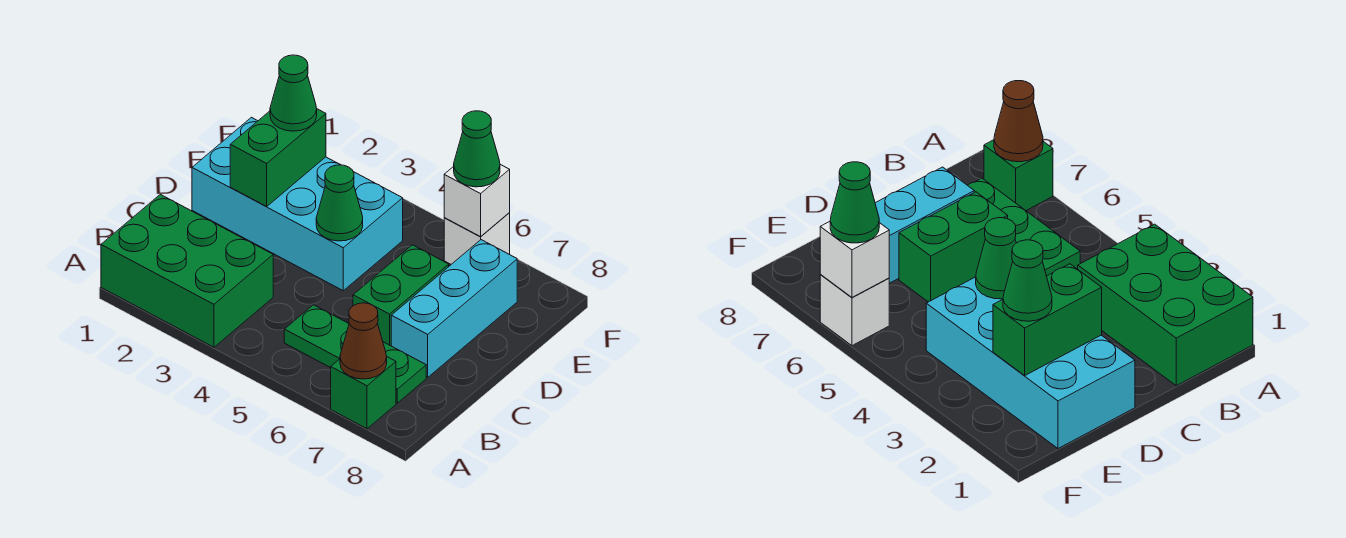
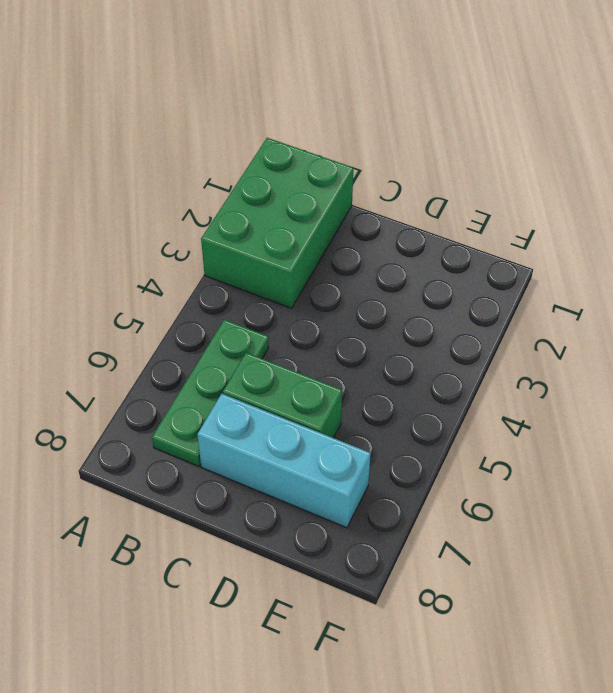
none -> green brick A7 level 1
none -> cyan brick D1:E4 level 1
none -> white brick F6 level 1

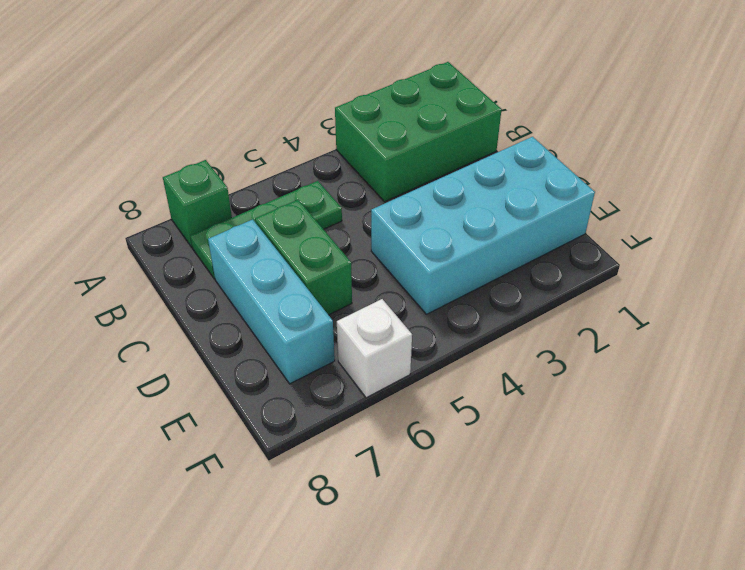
none -> brown cone A7 level 2
none -> green brick D2:E2 level 2
none -> green cone D4 level 2

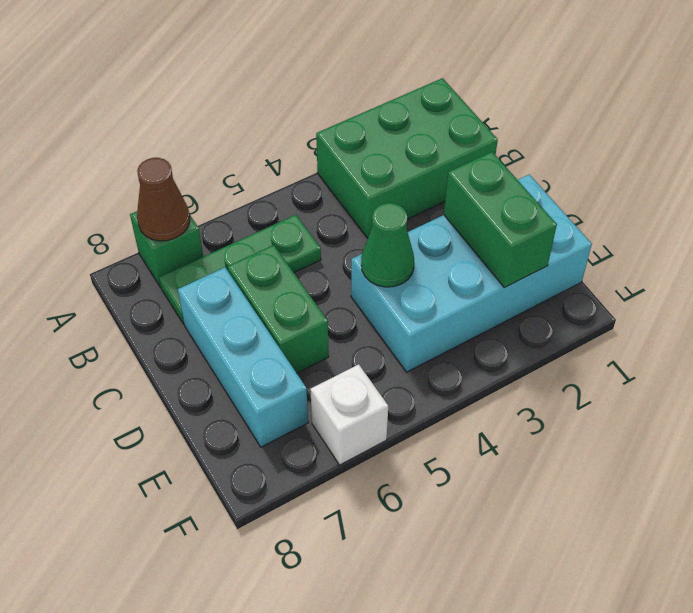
none -> white brick F6 level 2
none -> green cone E2 level 3
none -> green cone F6 level 3

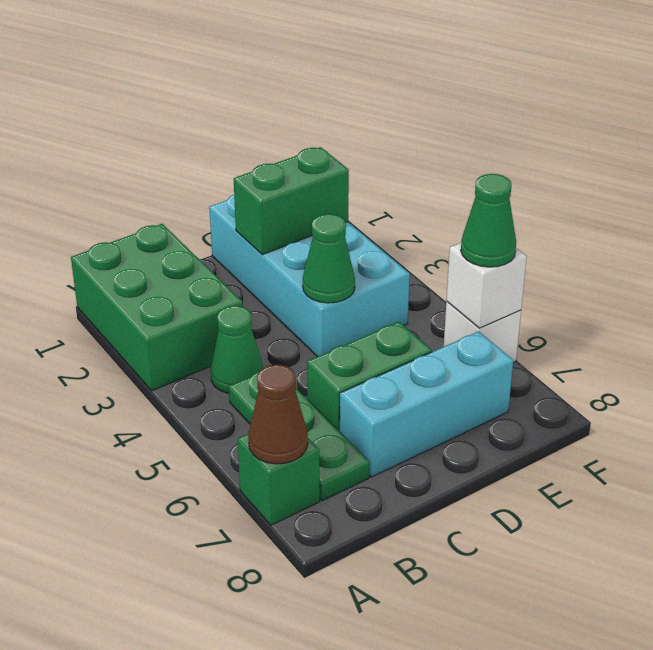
green cone B4 level 1 -> green cone E2 level 3

